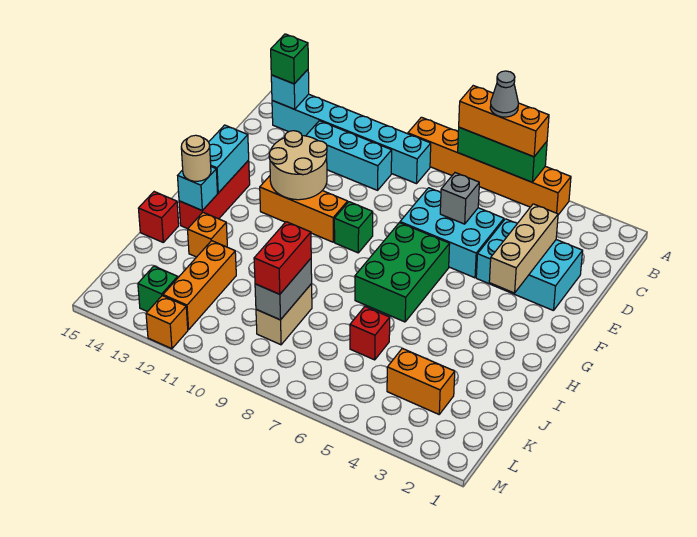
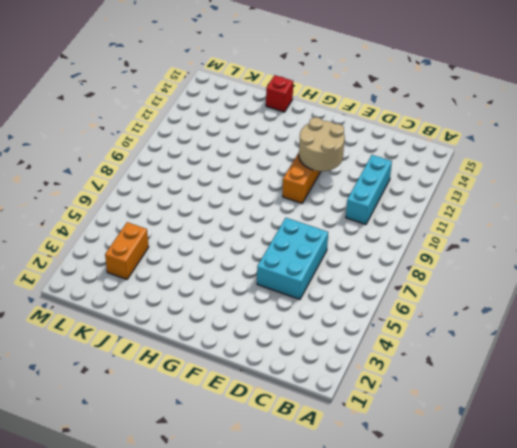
none -> orange brick A4:A9 level 1
none -> cyan brick B9:B14 level 1
none -> cyan brick D2:E4 level 1
none -> green brick F6:H7 level 1

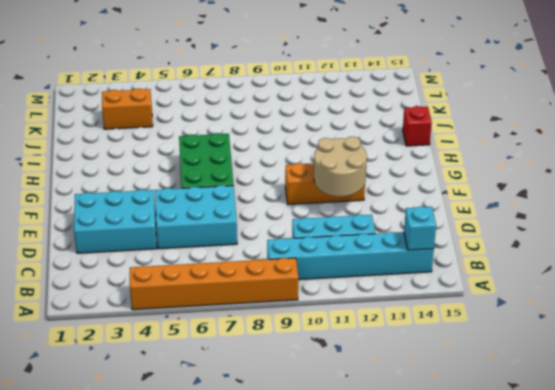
none -> green brick F9 level 1
none -> red brick F14:H14 level 1
none -> orange brick I13 level 1
none -> red brick J6 level 1

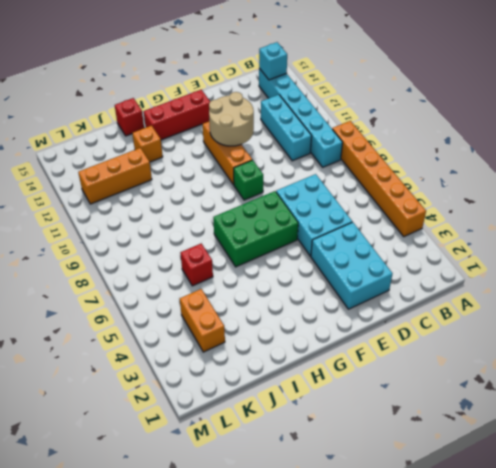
none -> tan brick J9:K9 level 1
none -> green brick L13 level 1
none -> orange brick M12 level 1
none -> green brick A5:A7 level 2

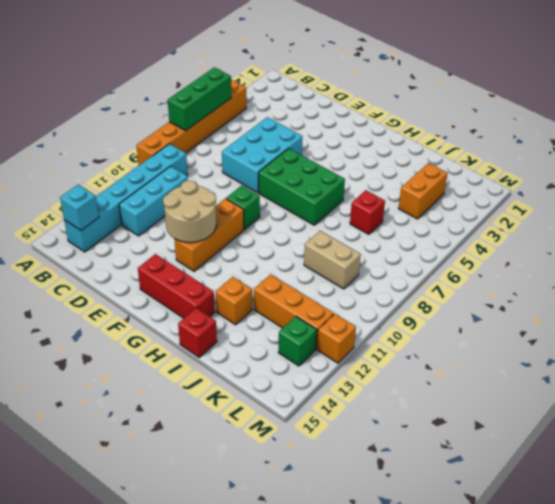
none -> cyan brick D2:E4 level 1
none -> tan brick D3:F3 level 2
none -> grey brick D6 level 2
none -> cyan brick F14:G14 level 2

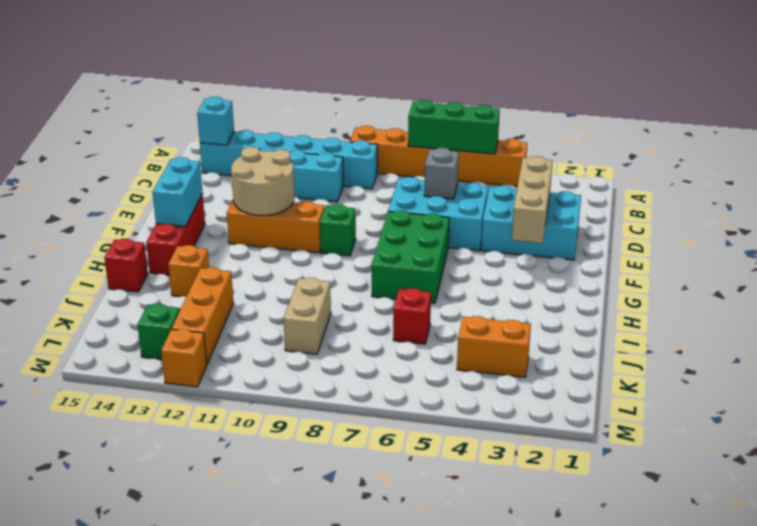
none -> cyan brick H14 level 2
none -> grey brick J9:K9 level 2
none -> orange brick A5:A7 level 3
none -> green brick B14 level 3

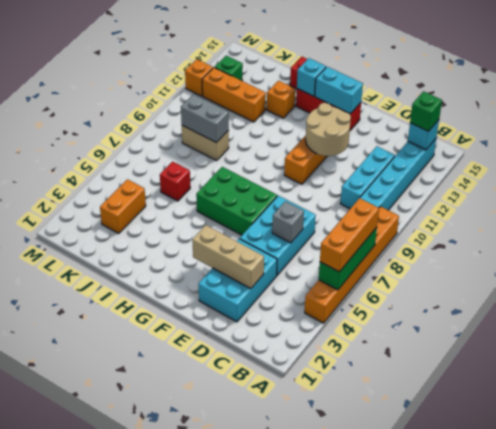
none -> green brick F9 level 1
none -> tan round brick H14 level 3
none -> red brick J9:K9 level 3
none -> grey cone A6 level 4

